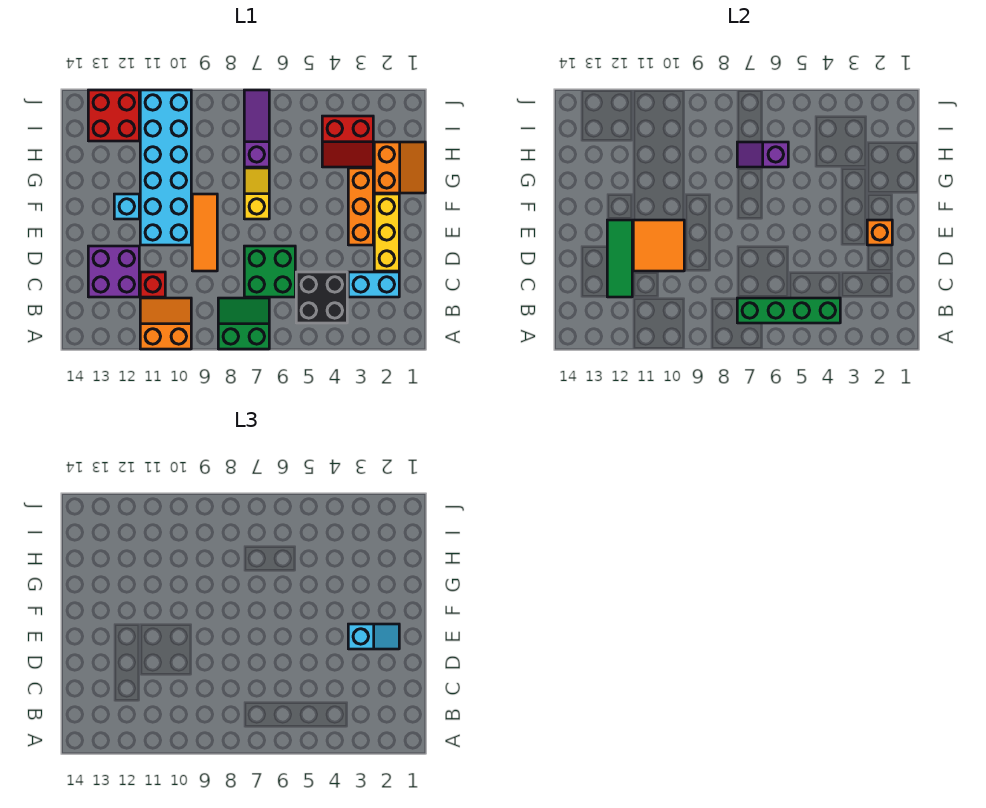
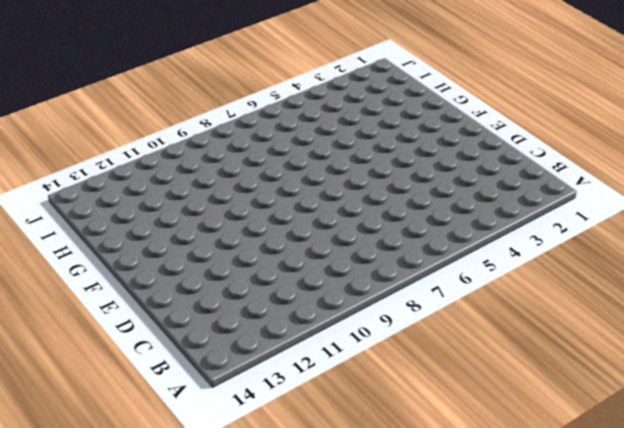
none -> green slope A7:B8 level 1 top A
none -> orange slope A10:B11 level 1 top A
none -> black brick B4:C5 level 1

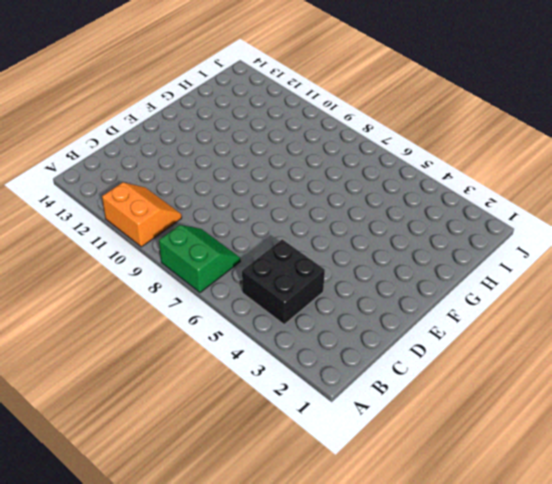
none -> cyan brick C2:C3 level 1
none -> green brick C6:D7 level 1
none -> red brick C11 level 1

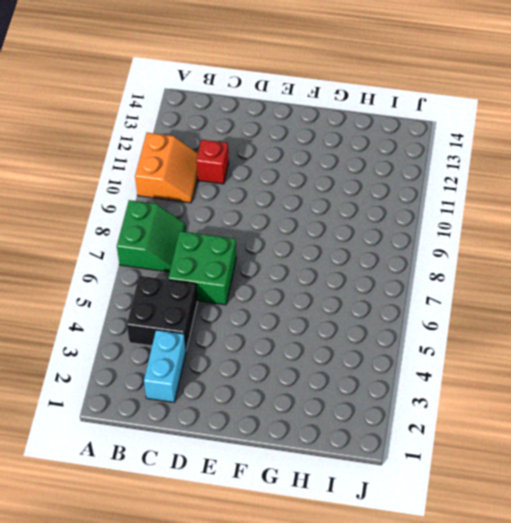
none -> purple brick C12:D13 level 1
none -> yellow brick D2:F2 level 1
none -> orange tile D9:F9 level 1

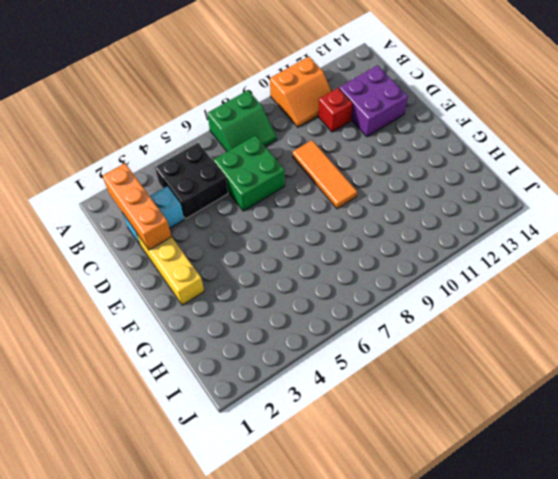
orange brick B2:D2 level 2 -> orange brick E3:G3 level 1
none -> cyan brick E10:J11 level 1
none -> yellow slope F7:G7 level 1 top F
none -> cyan brick F12 level 1

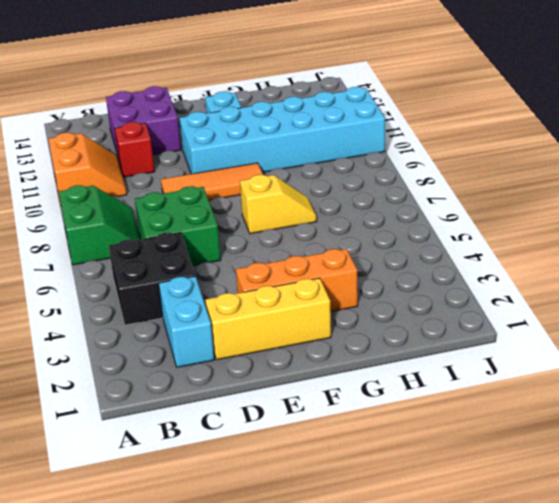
none -> orange slope G1:H2 level 1 top 2
none -> red slope H3:I4 level 1 top I
none -> purple slope H7:J7 level 1 top H

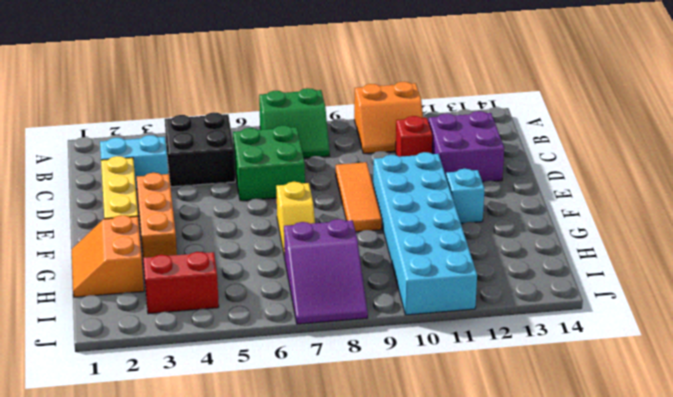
purple slope H7:J8 level 1 top H -> purple slope H7:J7 level 1 top H
none -> red brick I12:J13 level 1
none -> green brick B4:B7 level 2
none -> green tile C12:E12 level 2

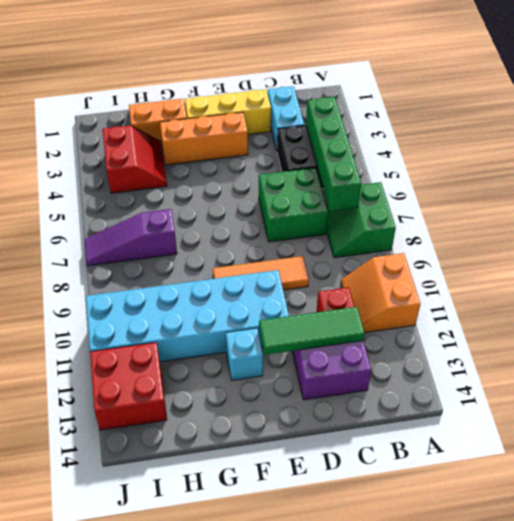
none -> yellow slope F7:G7 level 1 top F
none -> orange tile D10:E11 level 2
none -> orange brick E2 level 2

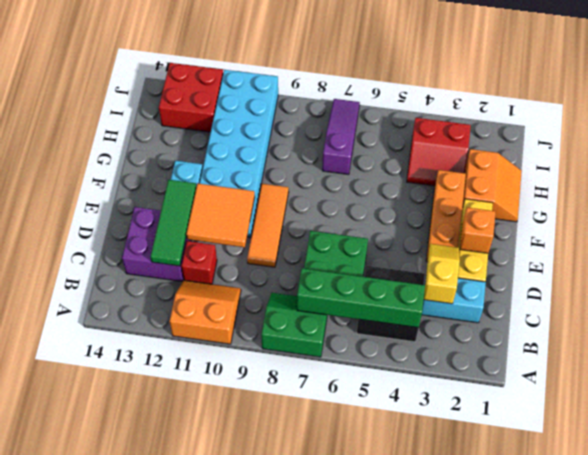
yellow slope C3:D3 level 2 top C -> yellow slope F7:G7 level 1 top F
none -> purple slope H6:H7 level 2 top 6
none -> cyan slope E2:E3 level 3 top 3

